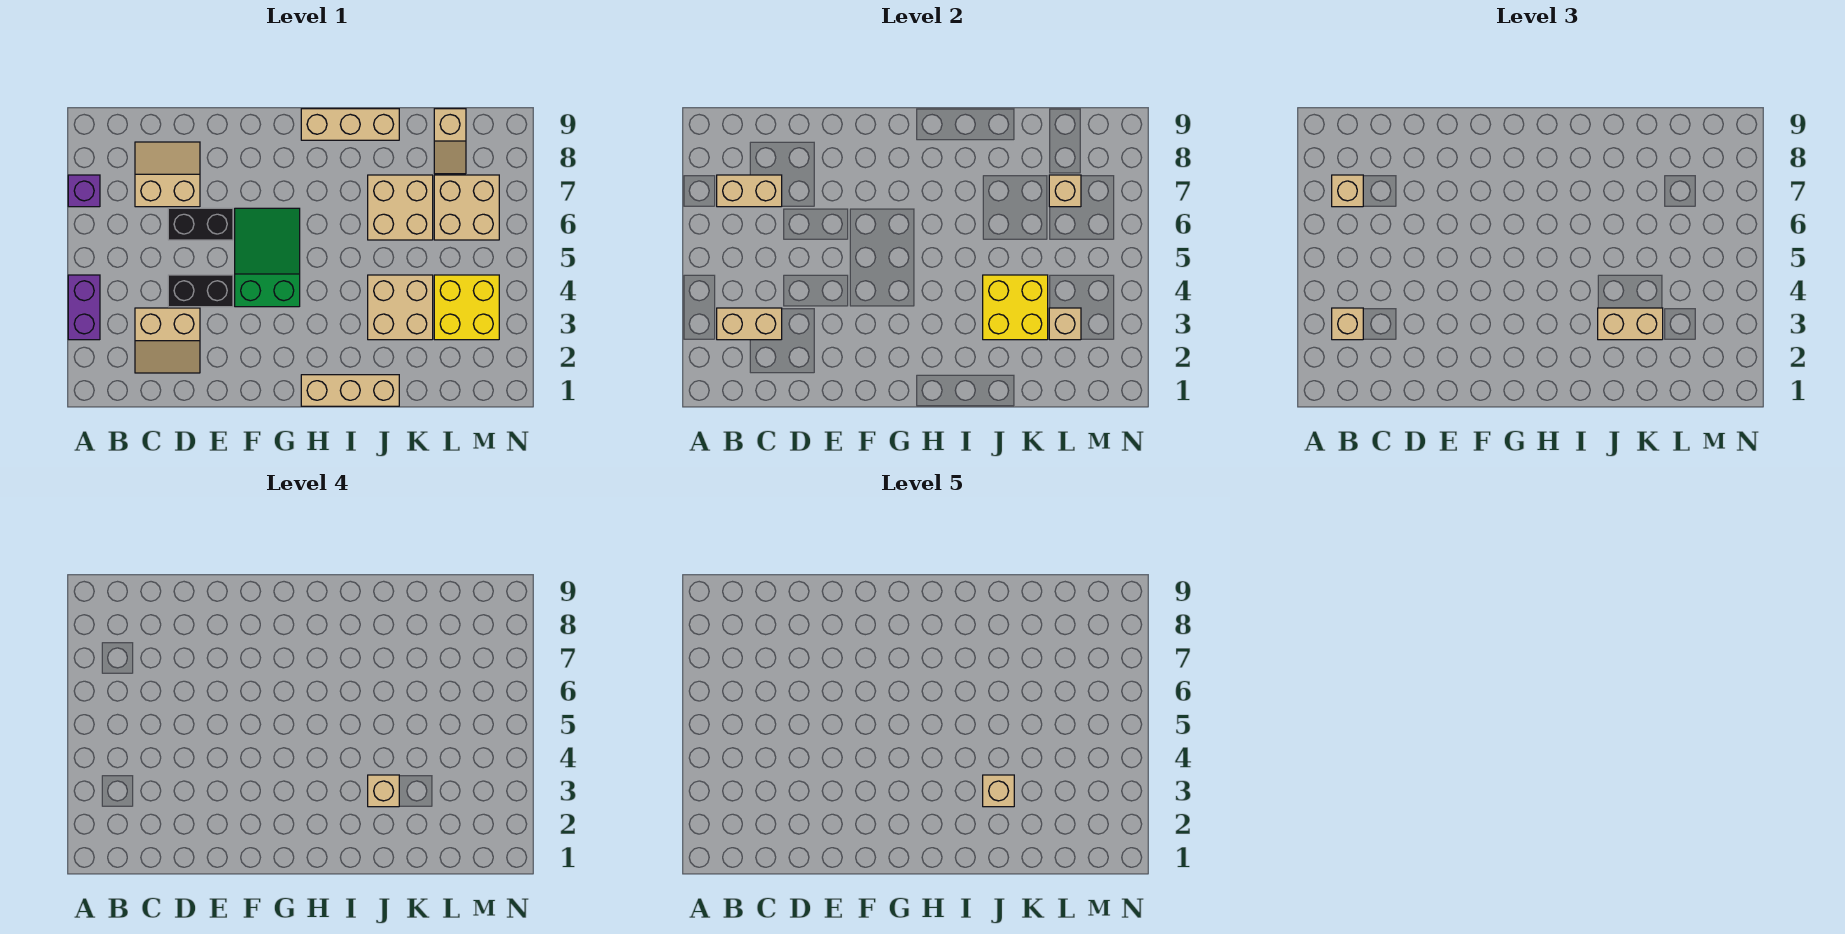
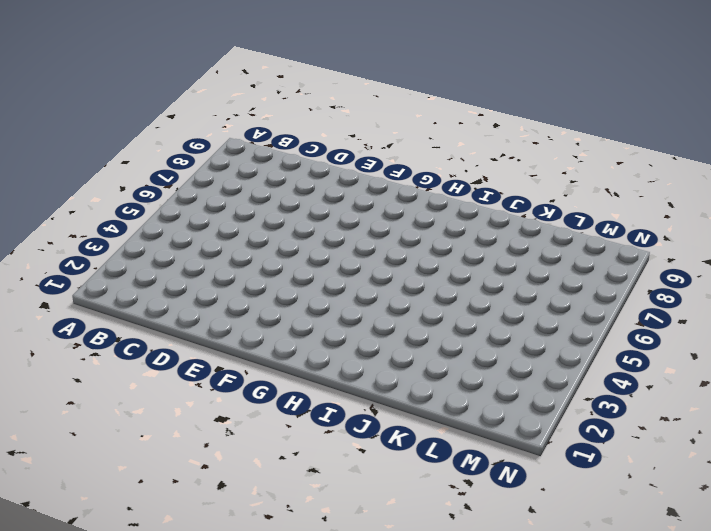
none -> purple brick A3:A4 level 1
none -> purple brick A7 level 1
none -> tan slope C2:D3 level 1 top 3

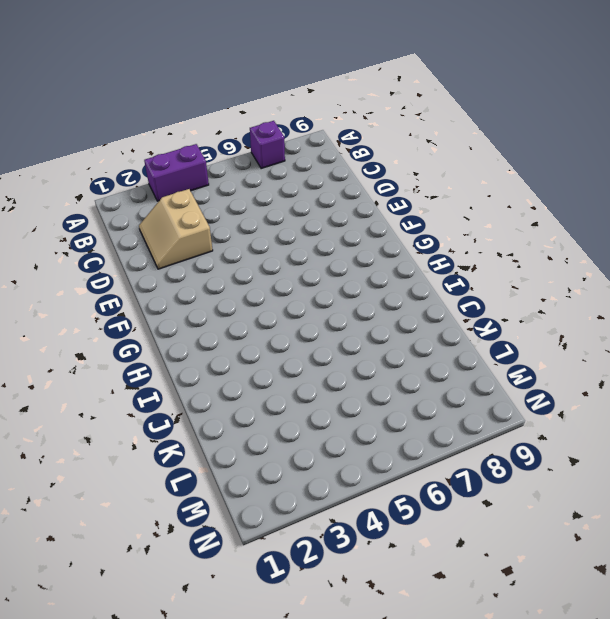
none -> tan slope C7:D8 level 1 top 7
none -> black brick D4:E4 level 1
none -> black brick D6:E6 level 1

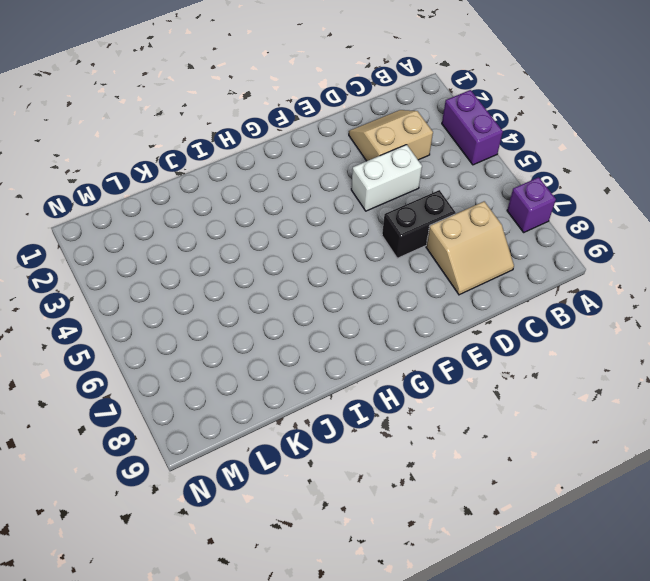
white brick D4:E4 level 1 -> black brick D4:E4 level 1
none -> green slope F4:G6 level 1 top 4
none -> tan brick H1:J1 level 1
none -> tan brick H9:J9 level 1

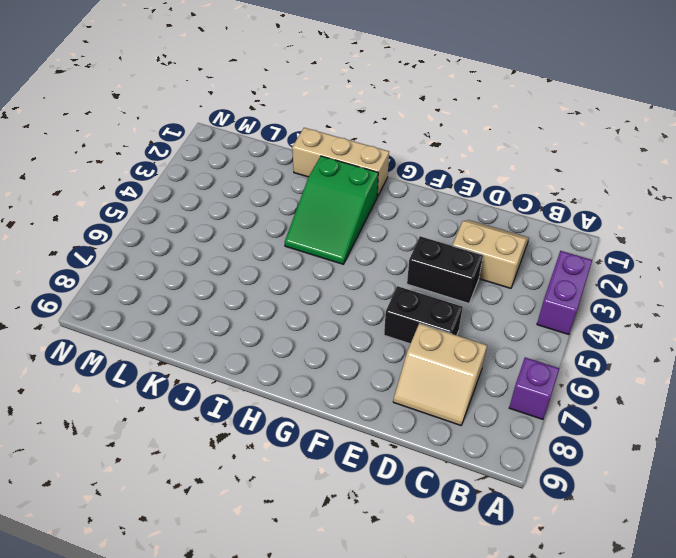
green slope H2:I4 level 1 top 2 -> green slope F4:G6 level 1 top 4
none -> tan brick H9:J9 level 1
none -> tan brick J3:K4 level 1
none -> tan brick J6:K7 level 1

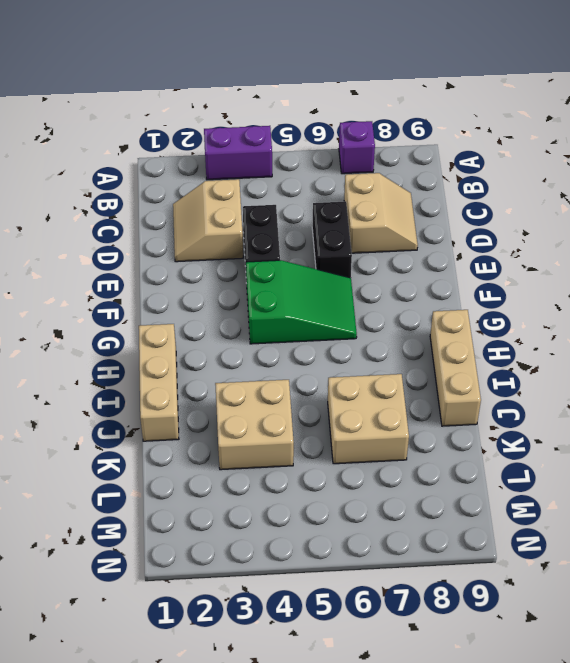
none -> yellow brick L3:M4 level 1
none -> tan brick L6:M7 level 1
none -> tan slope L8:L9 level 1 top 9

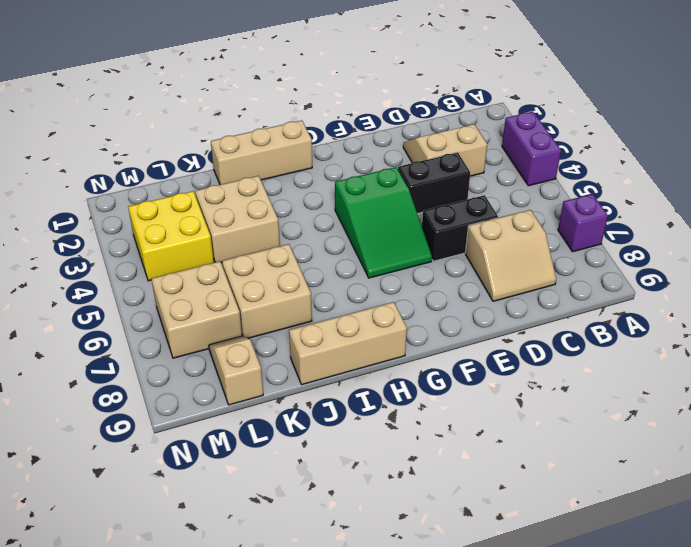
none -> tan brick B3:C3 level 2
none -> tan brick B7:C7 level 2
none -> yellow brick J3:K4 level 2

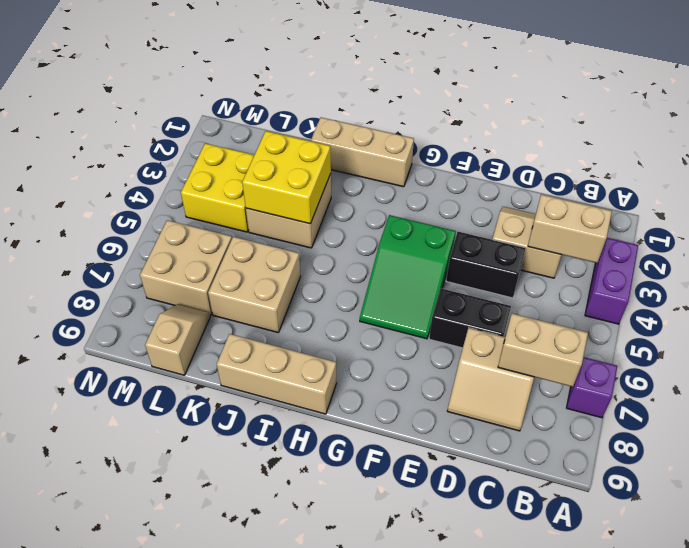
none -> tan brick L3 level 2
none -> tan brick L7 level 2
none -> tan brick B3 level 3

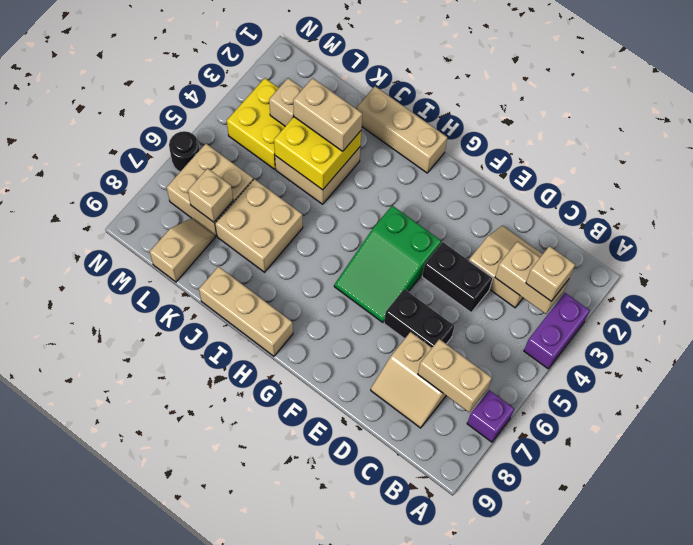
black round brick N6 level 1 -> none
none -> tan brick B7 level 3
none -> tan brick J3 level 4
none -> tan brick J3 level 5

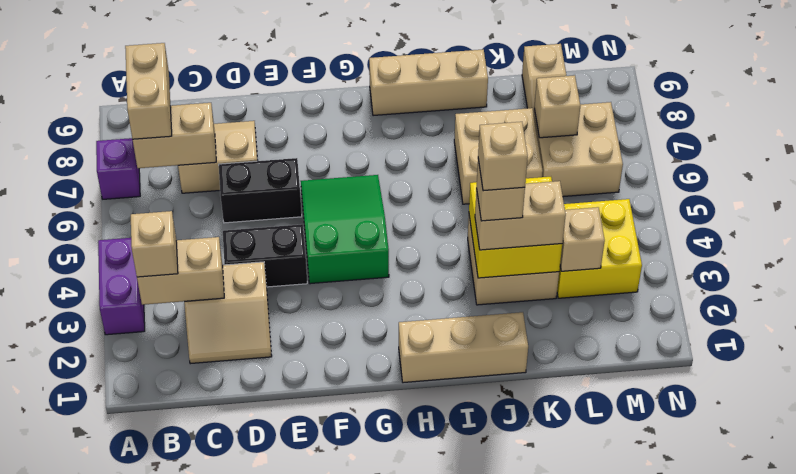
tan brick B7:B8 level 3 -> tan brick B7 level 3

